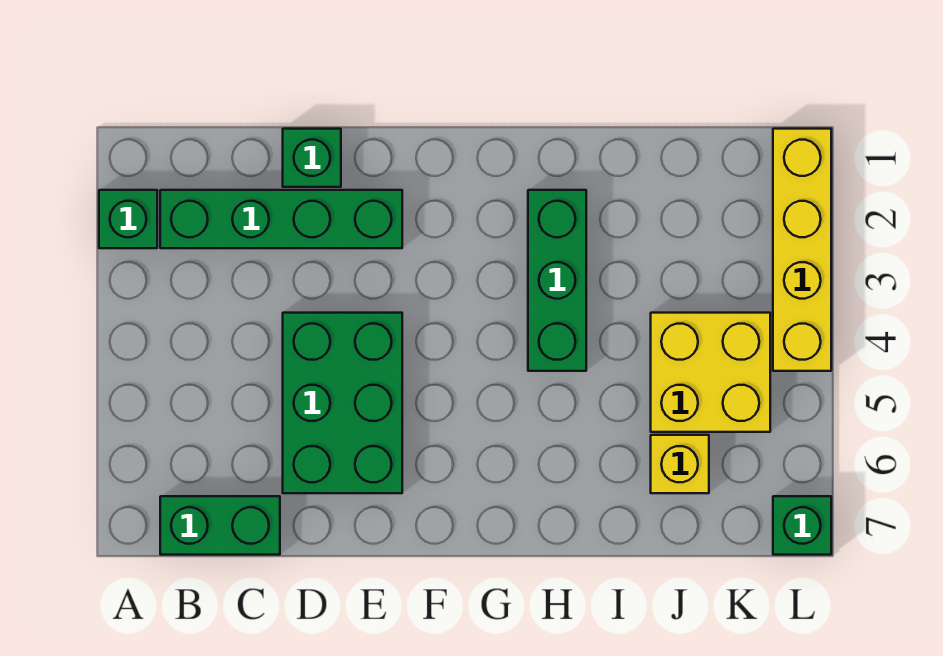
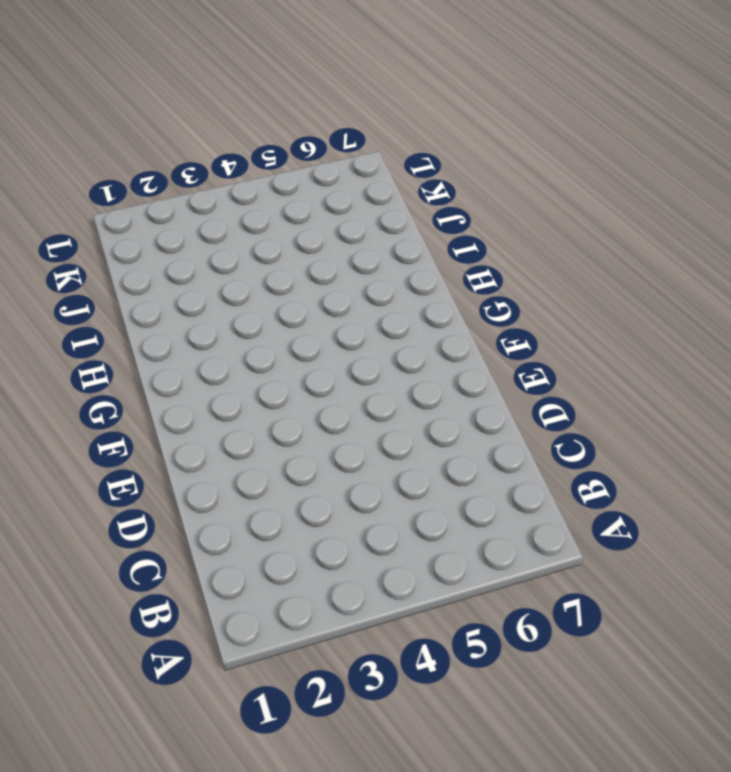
none -> green brick A2 level 1
none -> green brick B2:E2 level 1

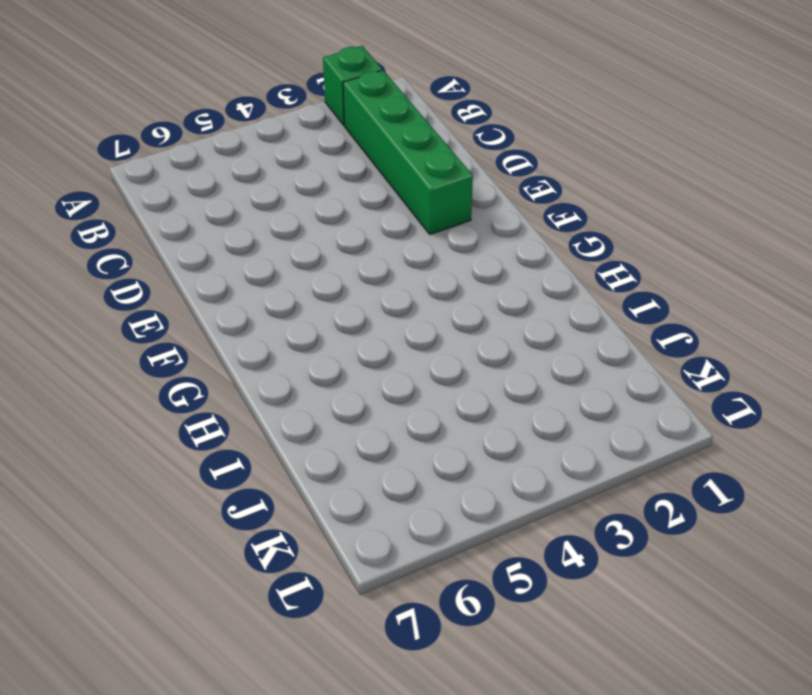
none -> green brick B7:C7 level 1
none -> green brick D1 level 1

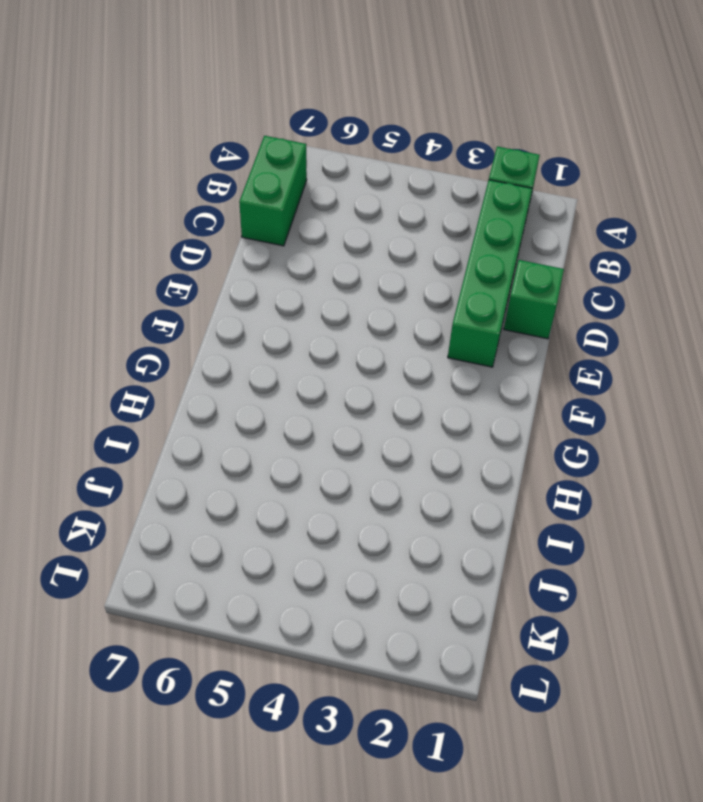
none -> green brick D4:E6 level 1
none -> green brick H2:H4 level 1

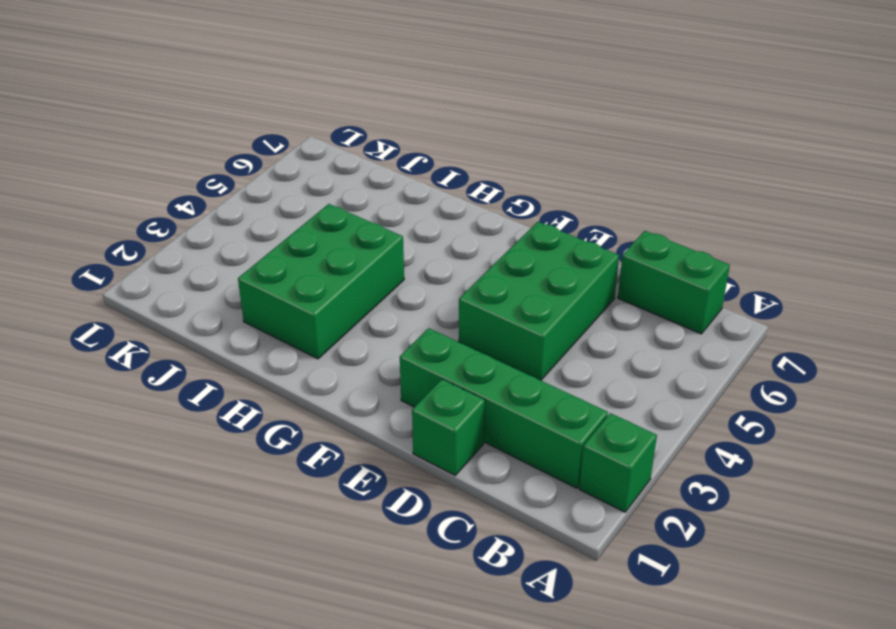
green brick H2:I4 level 1 -> green brick H2:H4 level 1
none -> yellow brick J4:K5 level 1
none -> yellow brick J6 level 1

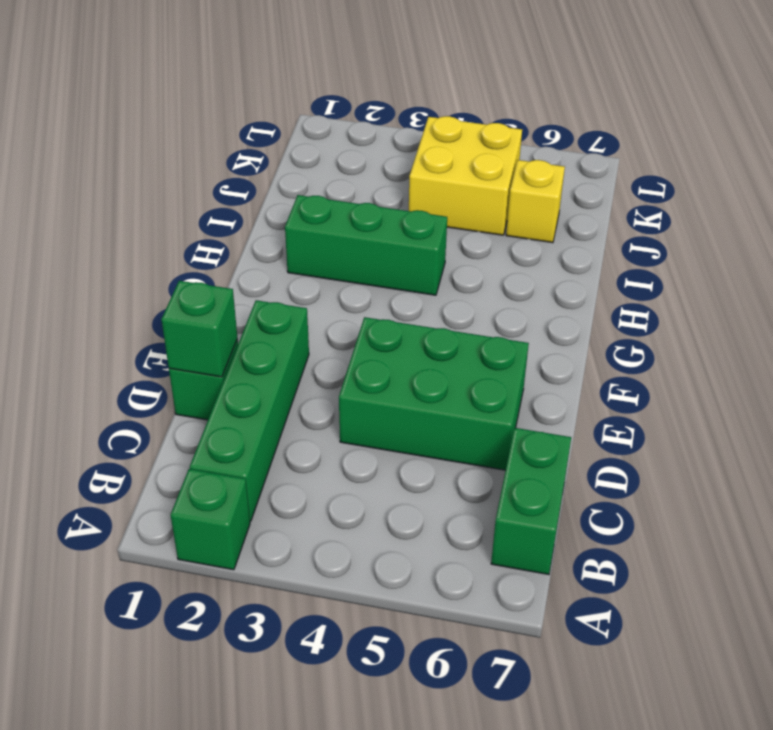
green brick D1 level 2 -> green brick L7 level 1
none -> yellow brick L1:L4 level 1

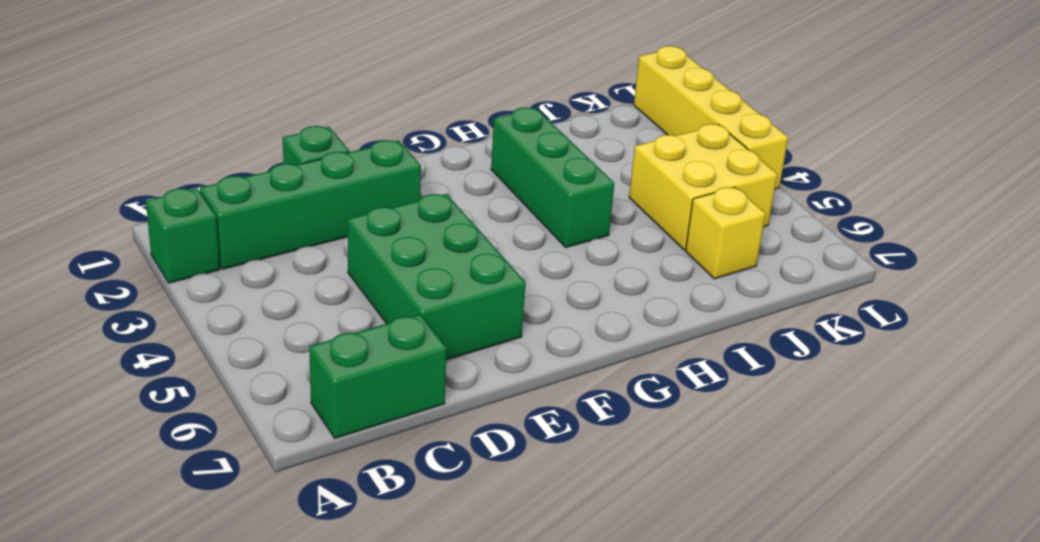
none -> green brick L7 level 1

